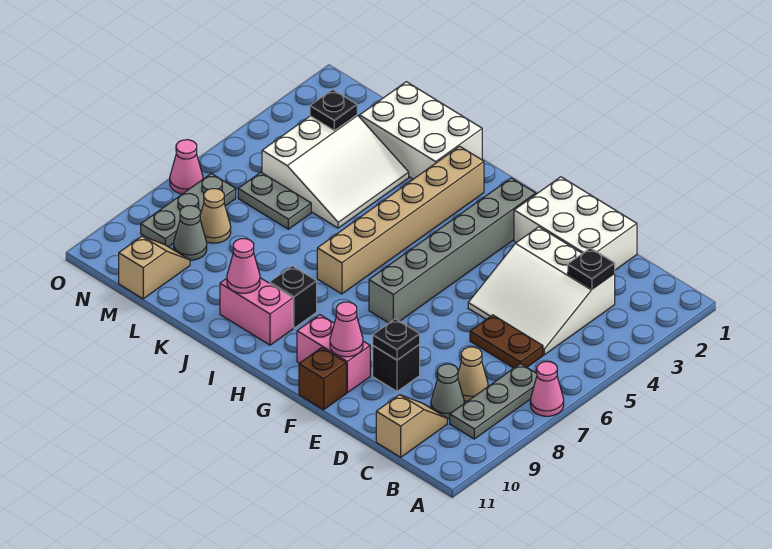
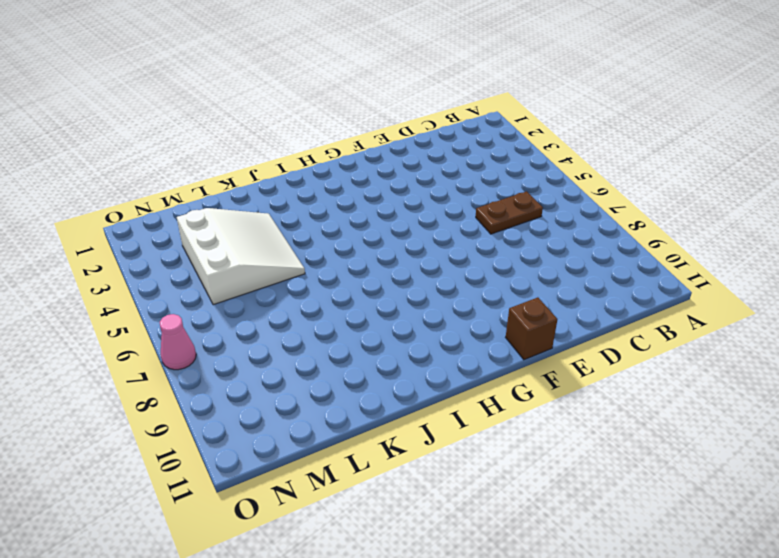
none -> pink cone A7 level 1
none -> grey plate B7:B9 level 1
none -> white slope C3:E5 level 1 top 3

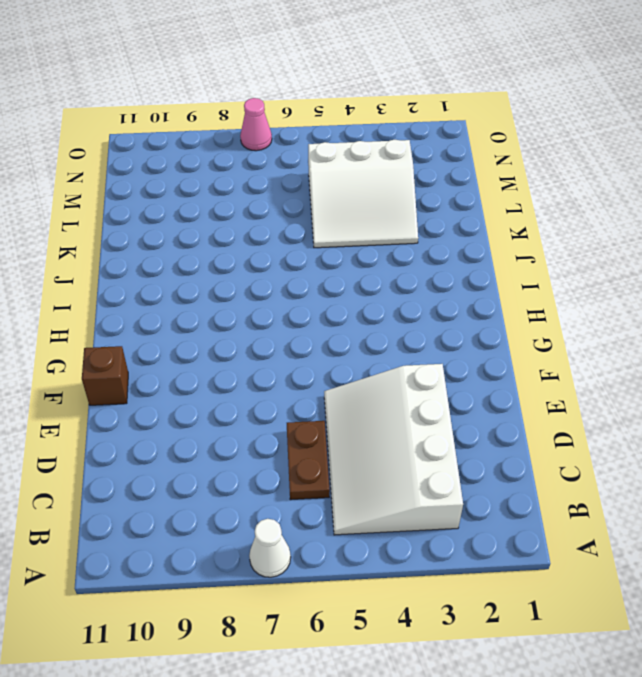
white cone A7 level 1 -> pink cone A7 level 1
white slope B3:E5 level 1 top 3 -> white slope C3:E5 level 1 top 3
none -> grey plate B7:B9 level 1
none -> tan cone C8 level 1
none -> grey cone C9 level 1

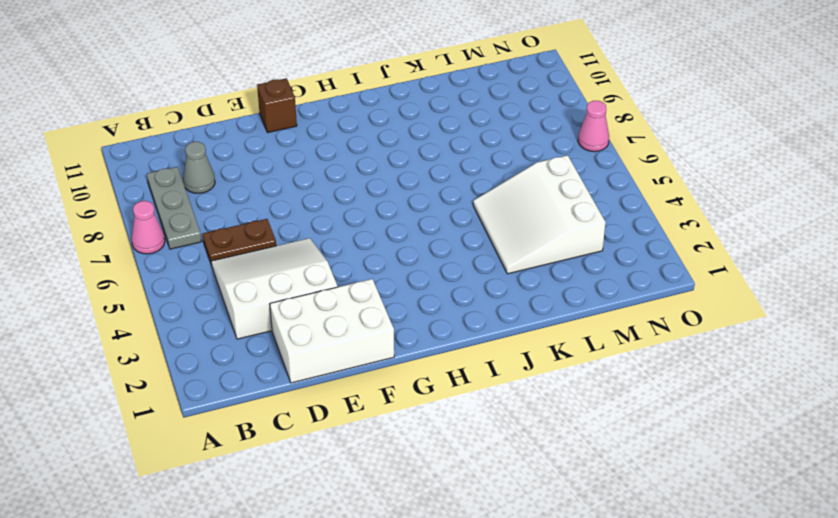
none -> tan cone C8 level 1
none -> tan slope C10:C11 level 1 top 11
none -> black brick E9 level 1

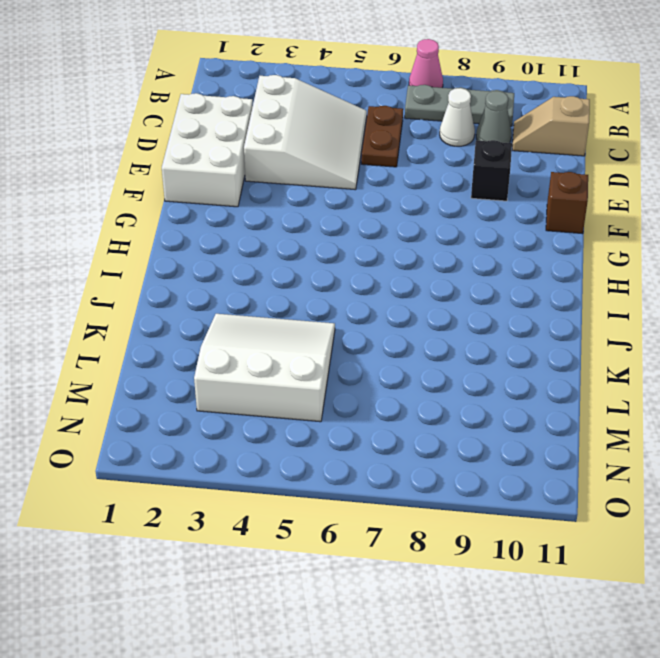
white cone C8 level 1 -> tan cone C8 level 1
none -> pink brick F10:G10 level 1
none -> grey brick G2:G7 level 1
none -> tan brick I2:I7 level 1

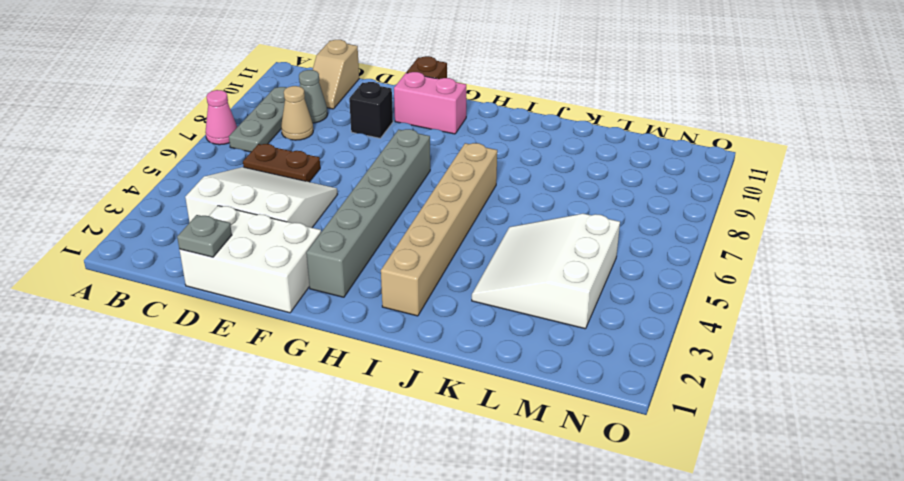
grey plate D1 level 2 -> none
none -> black brick I9 level 1
none -> pink brick I10:J10 level 1
none -> white brick J1:L2 level 1

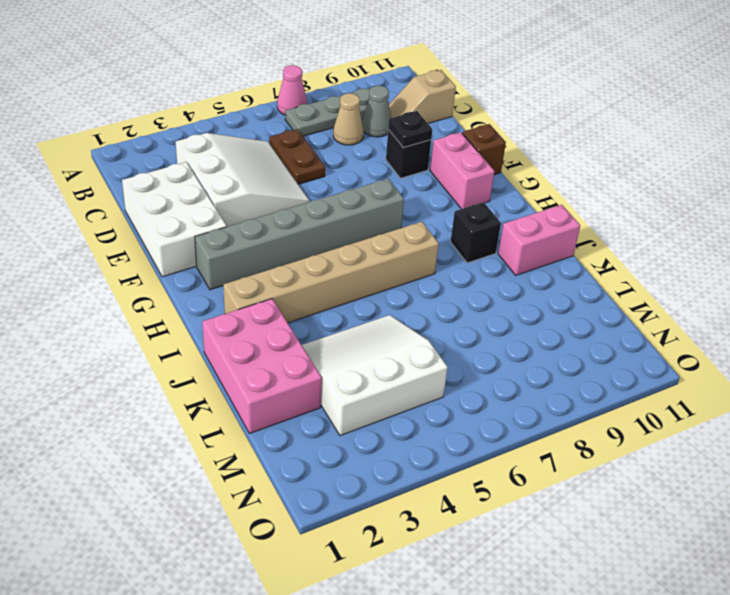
pink brick J1:L2 level 1 -> white brick J1:L2 level 1
pink brick J10:J11 level 1 -> pink brick I10:J10 level 1
none -> grey plate L6:M6 level 1
none -> tan cone M8 level 1
none -> grey cone M9 level 1

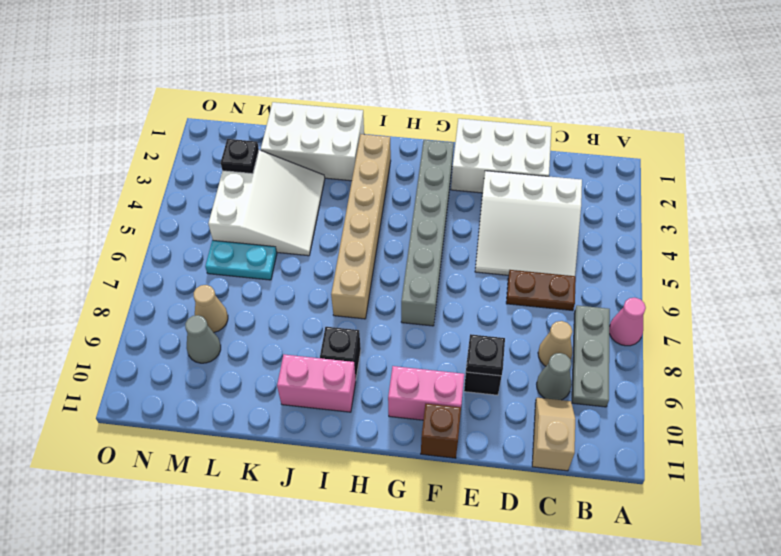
cyan plate L6:M6 level 1 -> grey plate L6:M6 level 1
none -> tan slope M10:M11 level 1 top 11
none -> grey plate N7:N9 level 1
none -> pink cone O7 level 1

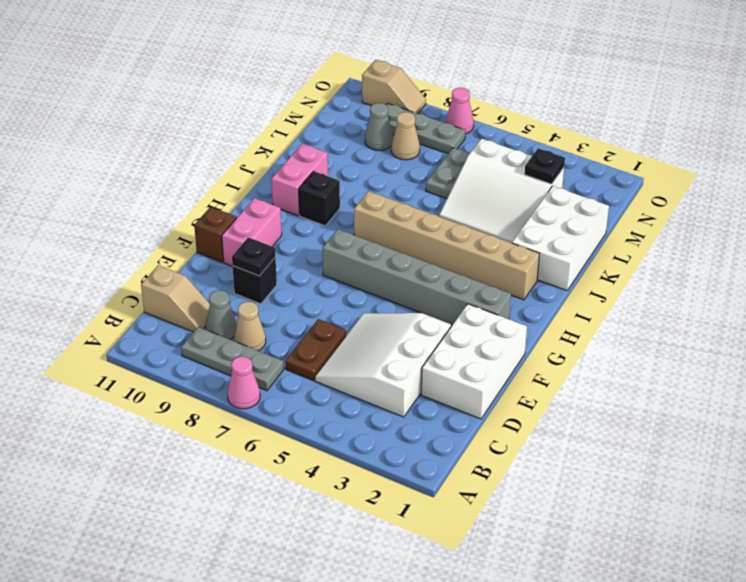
tan slope O9:O10 level 1 top 10 -> tan slope M10:M11 level 1 top 11
none -> black plate C3 level 2
none -> pink cone F10 level 2
none -> pink cone J10 level 2

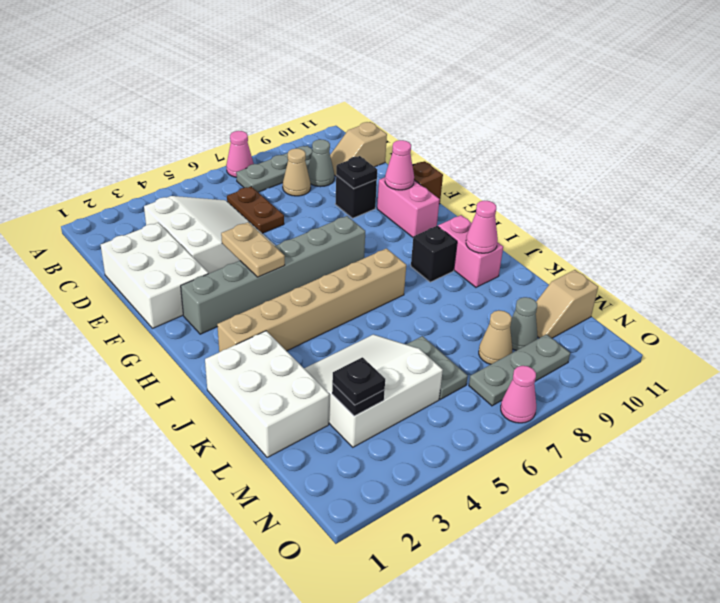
tan plate F4:G4 level 2 -> none
black plate M3 level 3 -> black plate C3 level 2

